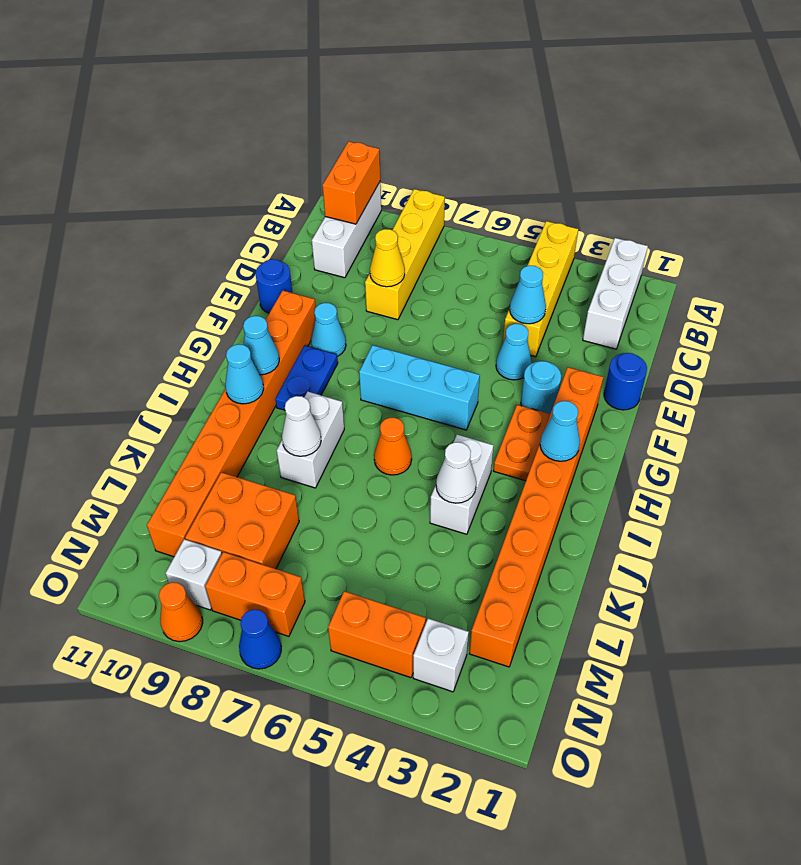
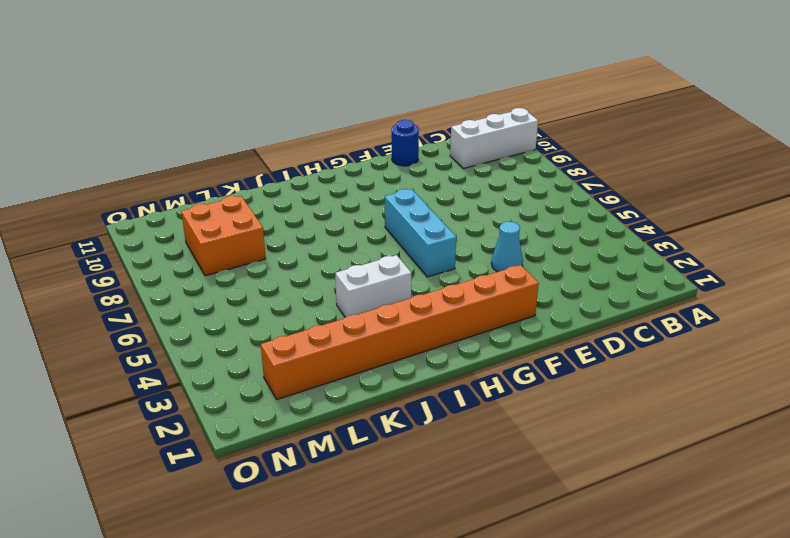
none -> white brick A2:C2 level 1
none -> yellow brick A4:D4 level 1
none -> yellow brick A8:D8 level 1
none -> blue round brick E1 level 1

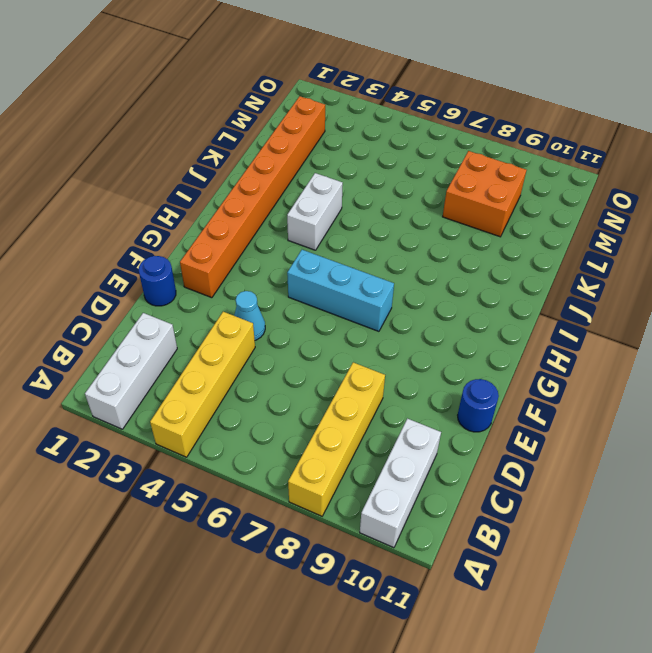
none -> cyan round brick F3 level 1
none -> cyan cone F9 level 1
none -> orange brick F10:M10 level 1
none -> orange plate G3:H3 level 1

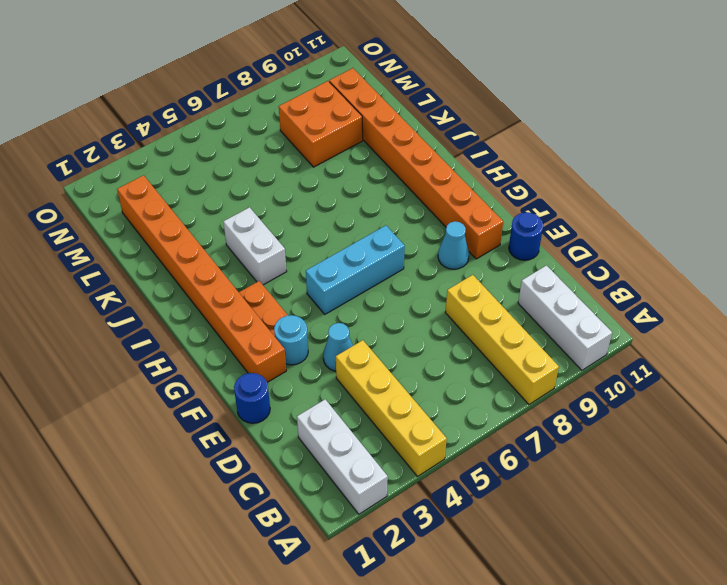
none -> blue plate G9:H9 level 1
none -> orange cone I6 level 1
none -> white brick I8:J8 level 1
none -> white brick N3 level 1

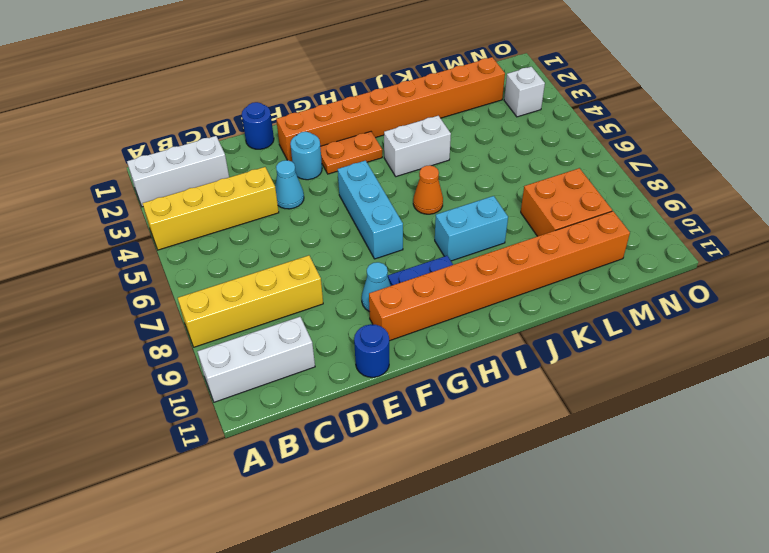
cyan brick I8:J8 level 1 -> white brick I8:J8 level 1
none -> orange brick N4:N5 level 1
none -> orange brick N7:N8 level 1
none -> white brick N9 level 1
none -> blue cone O7 level 1

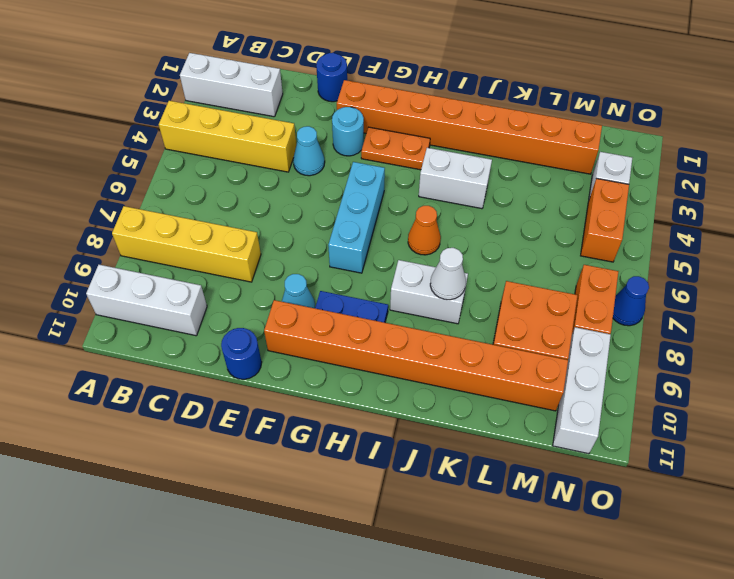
white brick N9:N11 level 1 -> white brick N9 level 1
none -> orange cone O9 level 1
none -> orange brick A10:B10 level 2
none -> cyan cone D4 level 2
none -> yellow cone D8 level 2

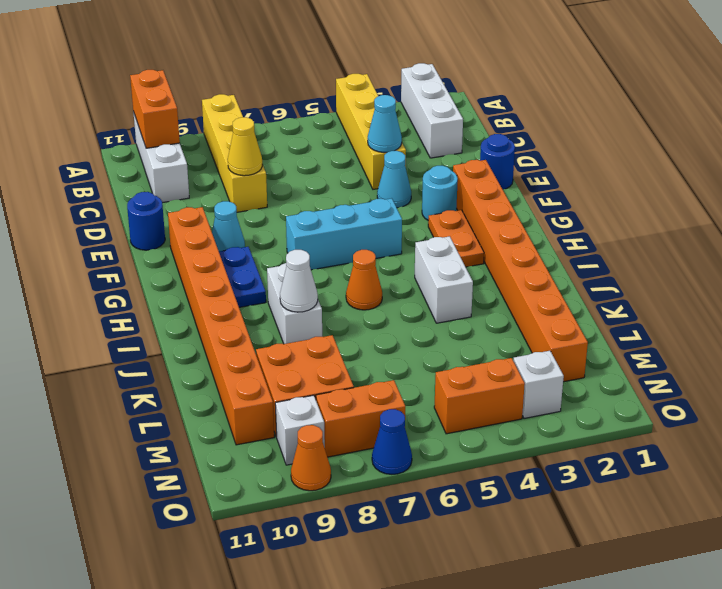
none -> cyan cone H2 level 2
none -> cyan cone H10 level 2
none -> cyan cone I10 level 2
none -> white cone J4 level 2

